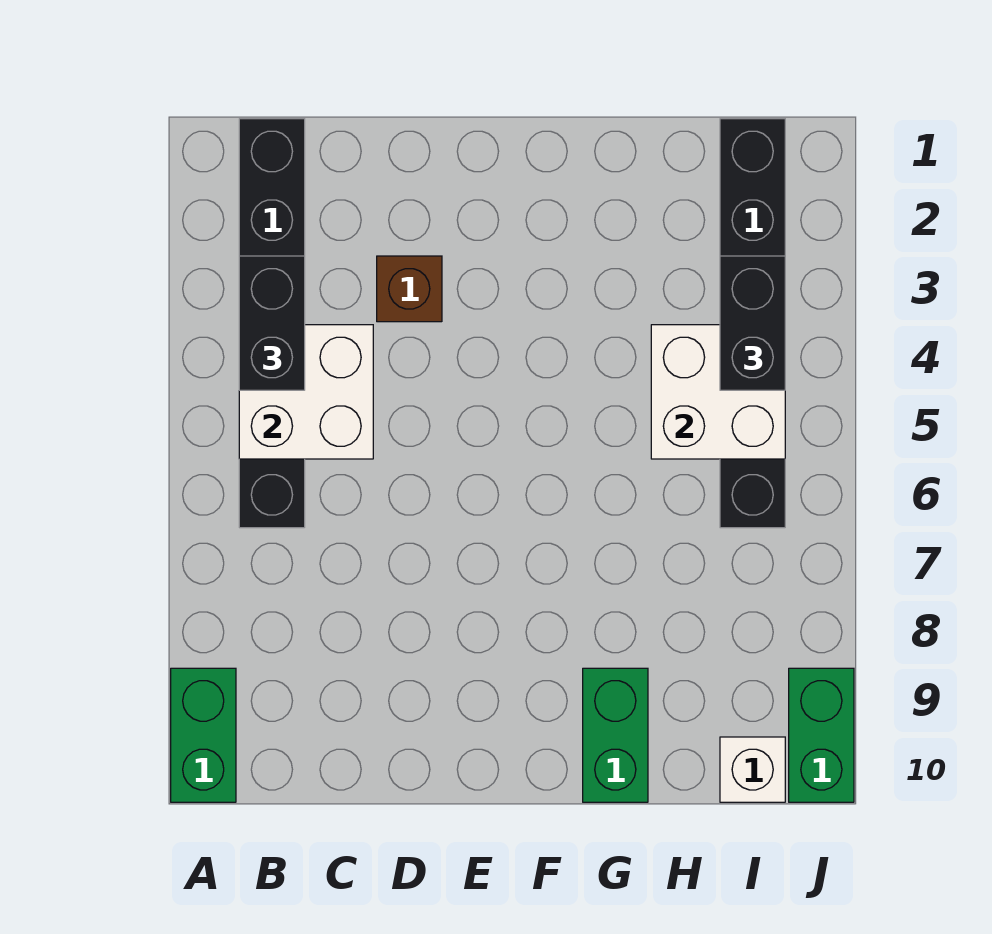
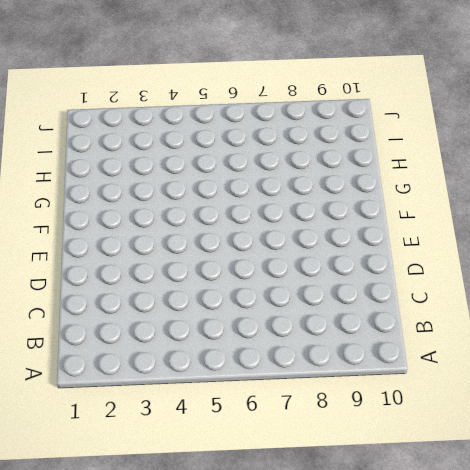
none -> green brick A9:A10 level 1
none -> black brick B1:B6 level 1

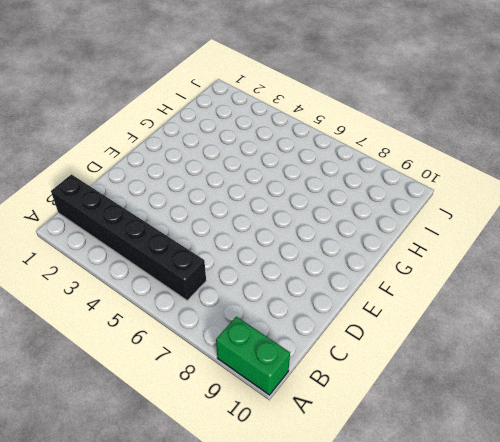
none -> brown brick D3 level 1
none -> green brick G9:G10 level 1

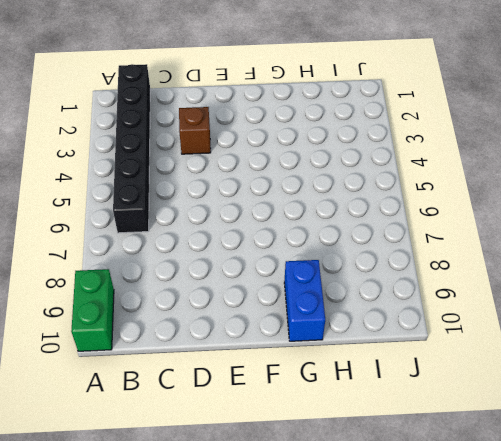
blue brick G9:G10 level 1 -> green brick G9:G10 level 1
none -> black brick I1:I6 level 1
none -> white brick I10 level 1

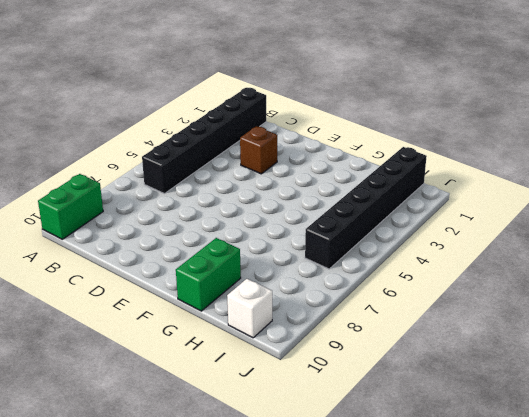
none -> green brick J9:J10 level 1
none -> white brick B4:C5 level 2

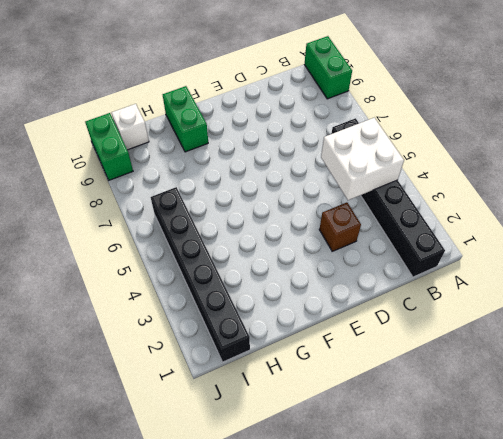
none -> white brick H4:I5 level 2
none -> black brick B3:B4 level 3

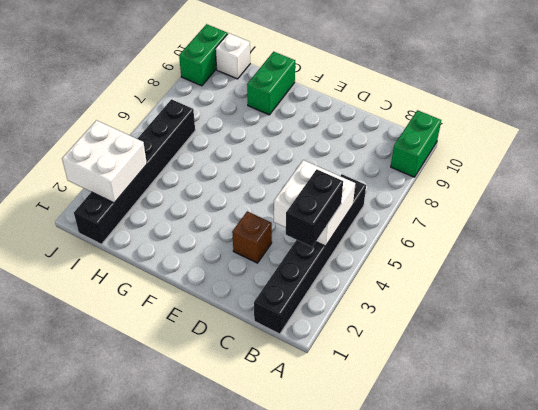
white brick I2:J3 level 2 -> white brick H4:I5 level 2
none -> black brick I3:I4 level 3

